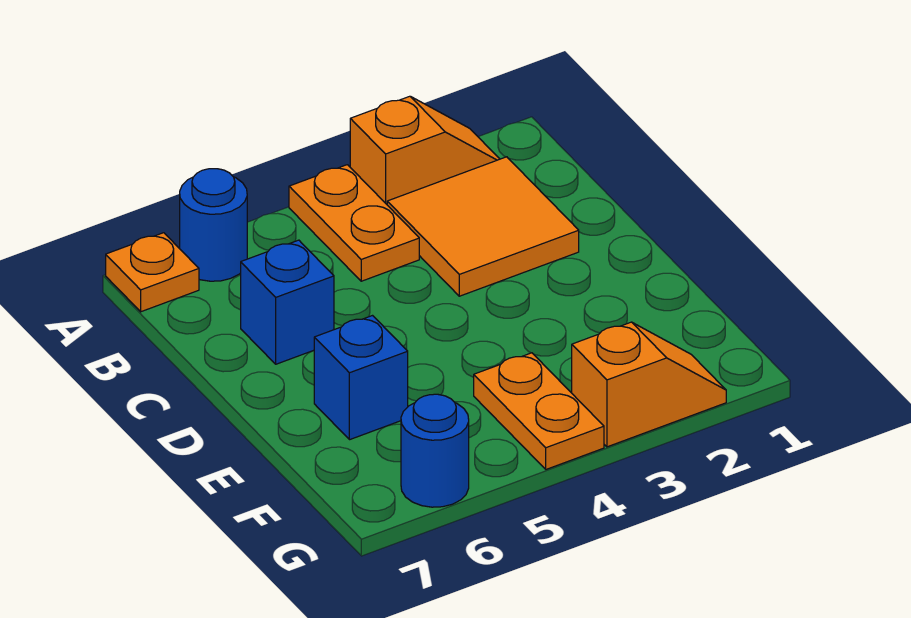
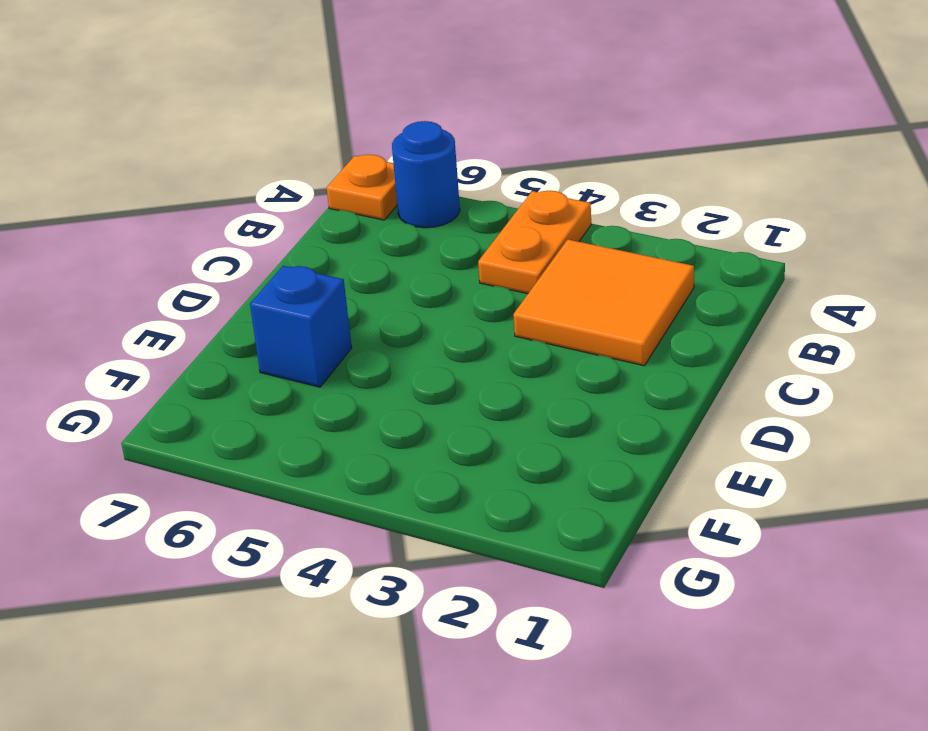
none -> orange slope A2:A3 level 1 top 3
none -> blue brick C6 level 1

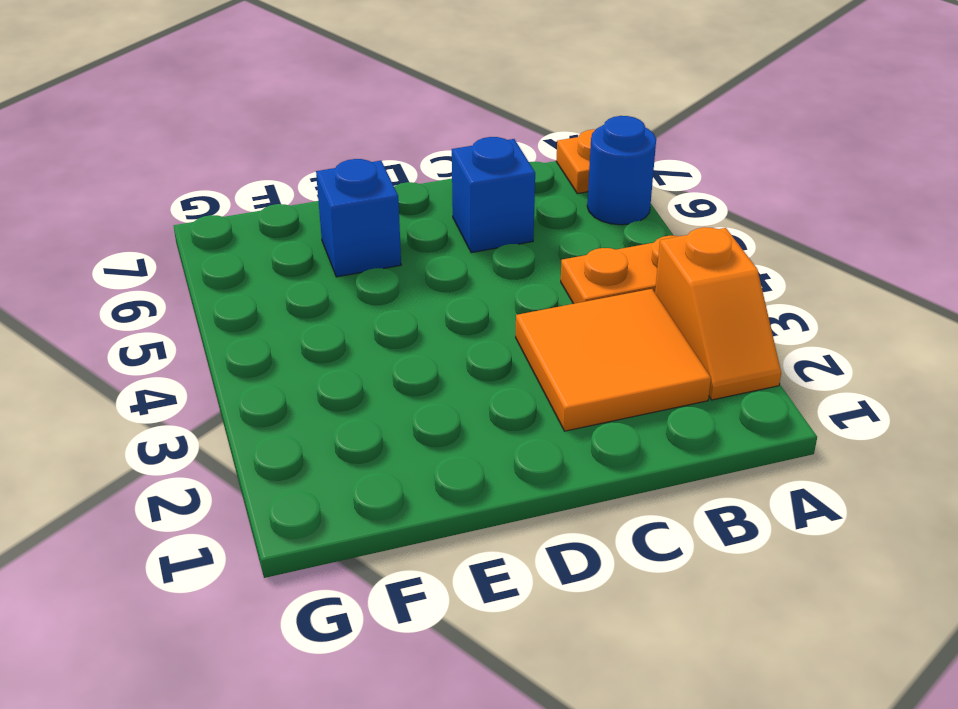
none -> orange plate F4:G4 level 1
none -> orange slope G2:G3 level 1 top 3

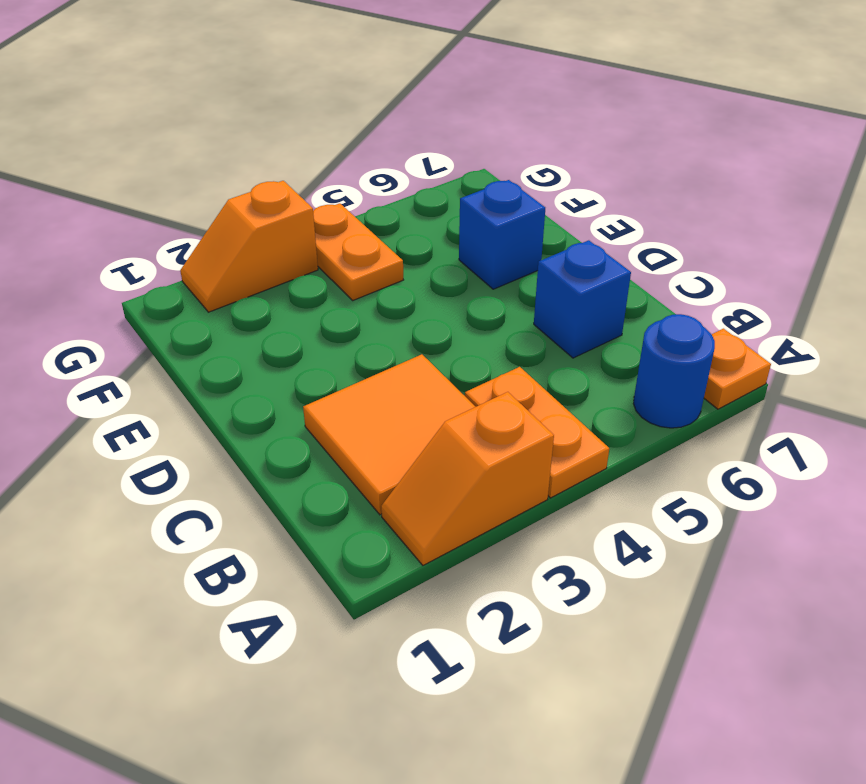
none -> blue round brick G6 level 1

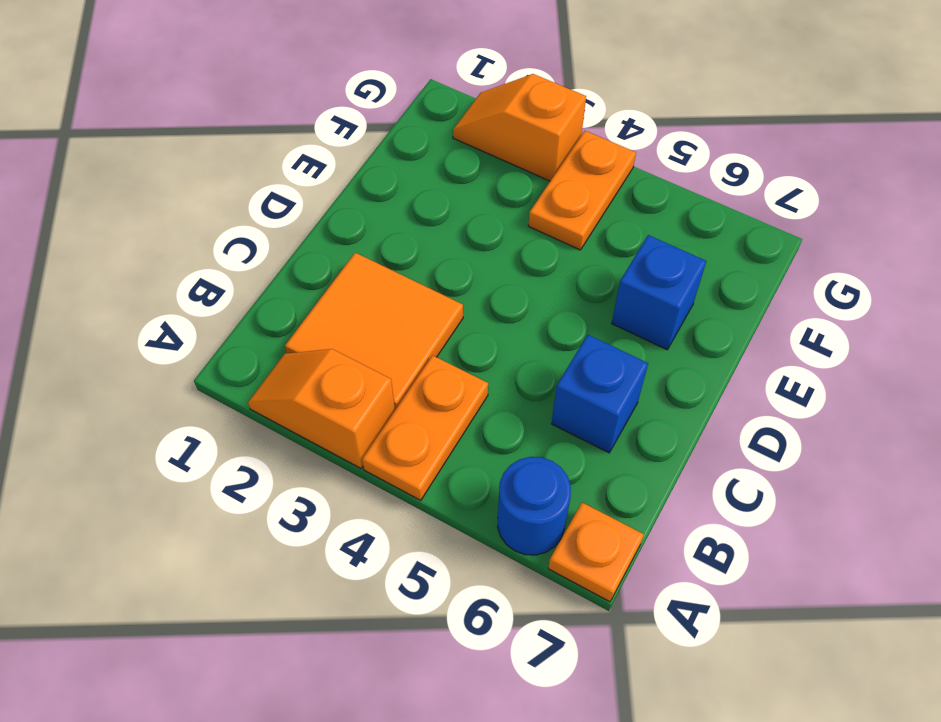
none -> blue round brick G6 level 1

